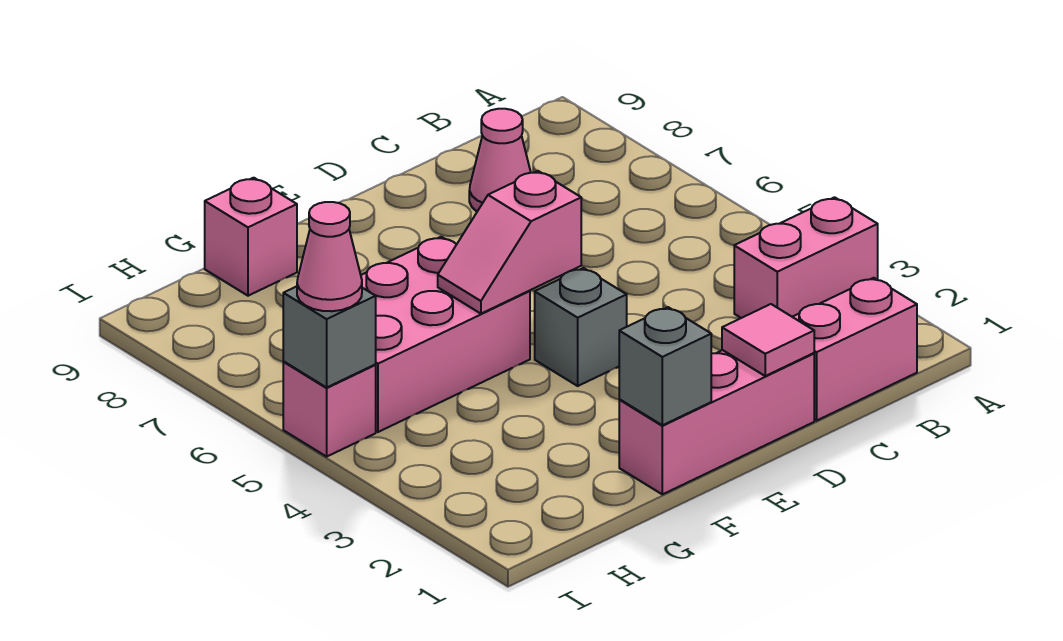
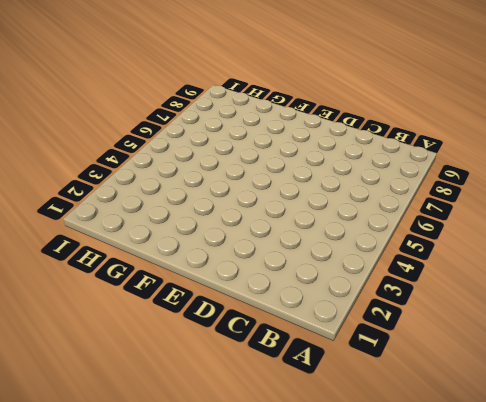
none -> pink brick A3:B3 level 1
none -> pink brick B1:C1 level 1
none -> pink cone C8 level 1

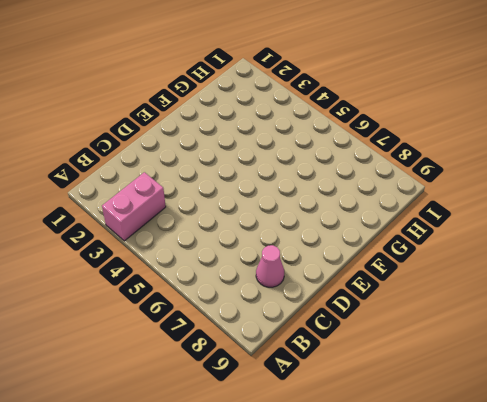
none -> pink brick B1:C1 level 1
none -> pink brick D1:F1 level 1
none -> grey brick E4 level 1

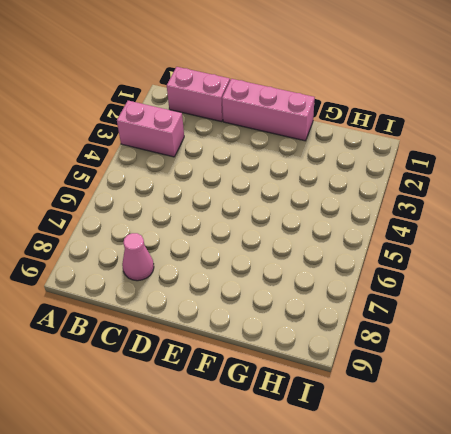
none -> grey brick E4 level 1
none -> pink brick F5:H6 level 1
none -> pink brick G9 level 1

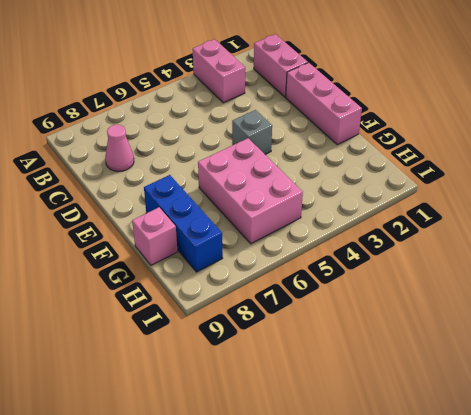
blue brick F8:H8 level 1 -> none
none -> pink brick I5 level 1
none -> pink tile D1 level 2
none -> pink slope E5:F5 level 2 top E

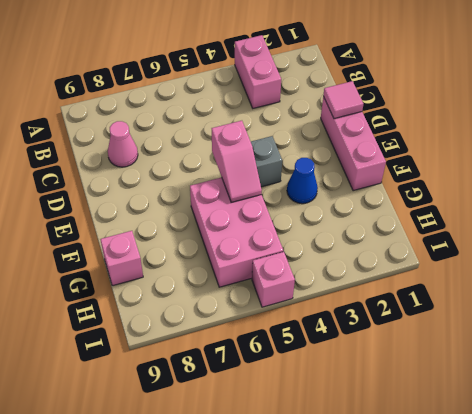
blue cone F3 level 1 -> none
none -> pink brick B1:C1 level 1
none -> grey brick F1 level 2
none -> grey brick I5 level 2

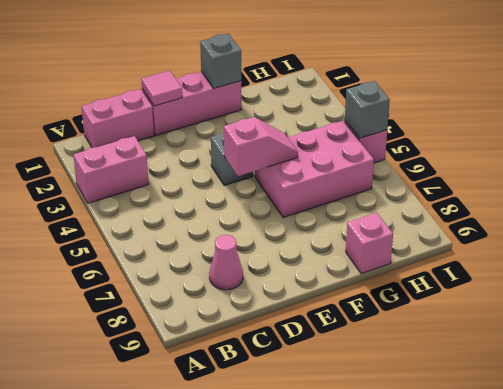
none -> pink cone I5 level 3

